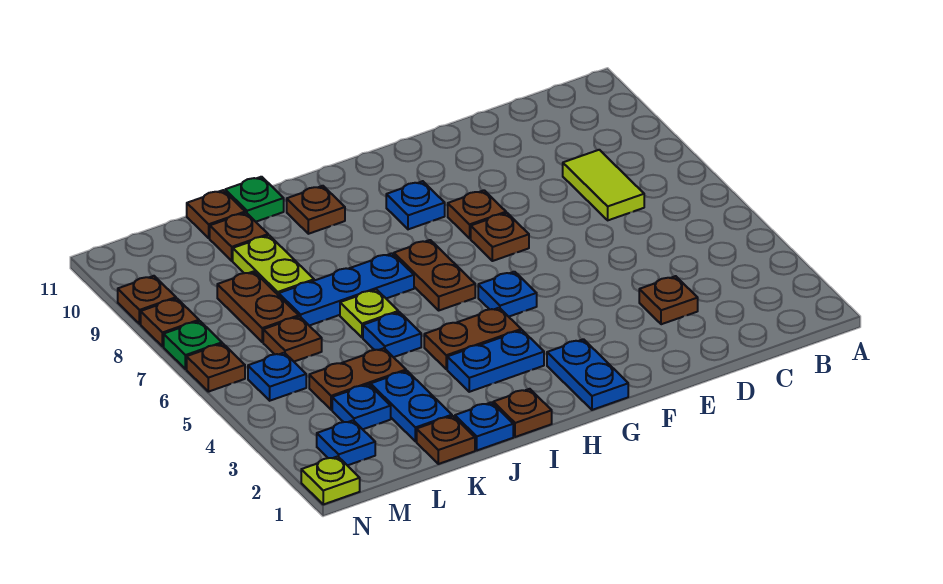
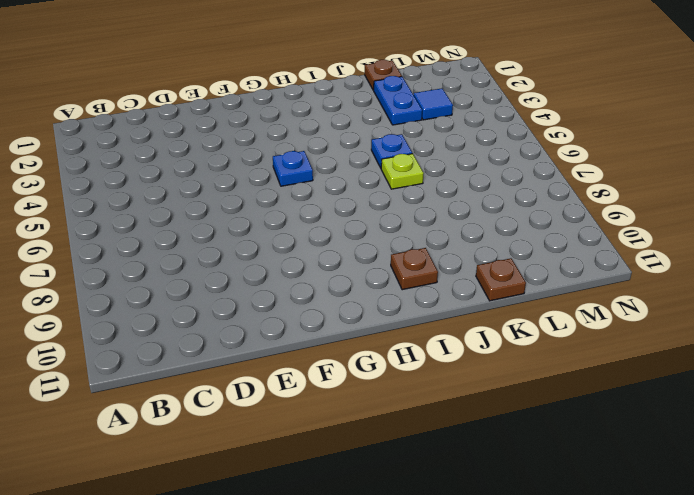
blue tile L3 level 1 -> blue plate L3 level 1
none -> lime tile C7:C8 level 1
none -> brown plate D3 level 1
none -> brown plate F7 level 1
none -> brown plate F8 level 1

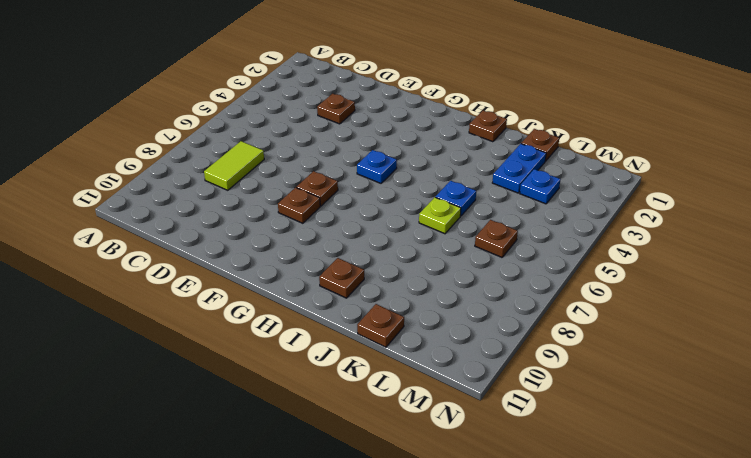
none -> blue plate G1:G2 level 1
none -> blue plate G9 level 1
none -> blue plate H3:I3 level 1
none -> brown plate H4:I4 level 1

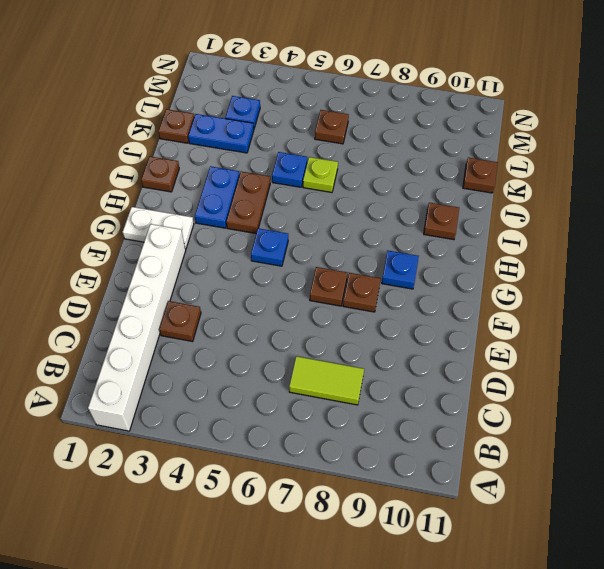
white brick A2:F2 level 1 -> none
white plate G1:G2 level 1 -> blue plate G1:G2 level 1
none -> brown plate H6:H7 level 1
none -> blue plate I7:K7 level 1
none -> blue plate J1 level 1
none -> green plate J11 level 1

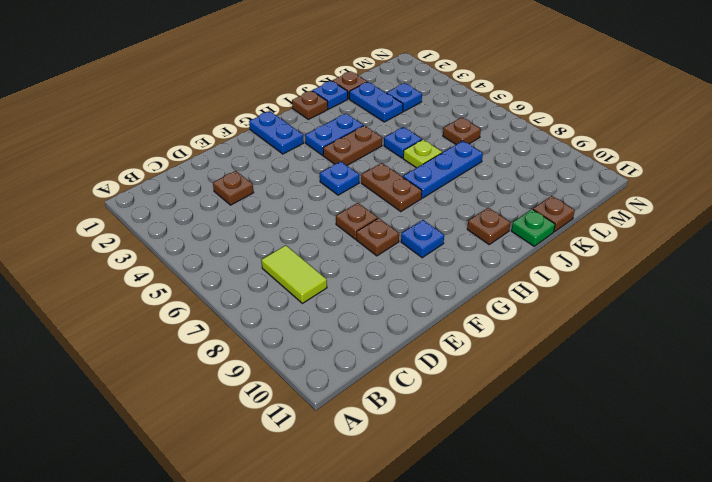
none -> brown plate K4:L4 level 1
none -> lime plate K8:K9 level 1
none -> brown plate K10 level 1
none -> brown plate L7:L8 level 1

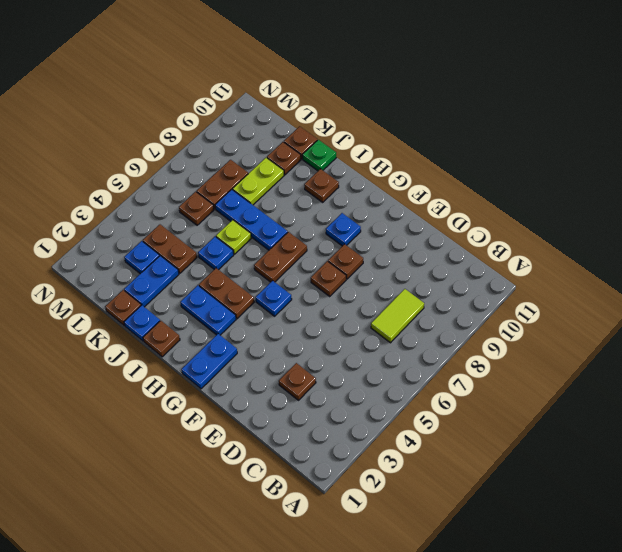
none -> blue plate M2 level 1
none -> blue plate M5 level 1
none -> lime plate N1 level 1
none -> brown plate N6 level 1

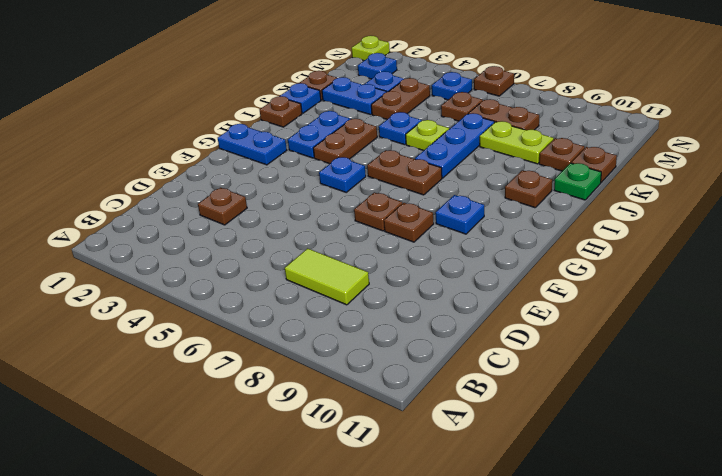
none -> green plate N7 level 1
none -> brown plate N8 level 1
none -> brown plate N9 level 1

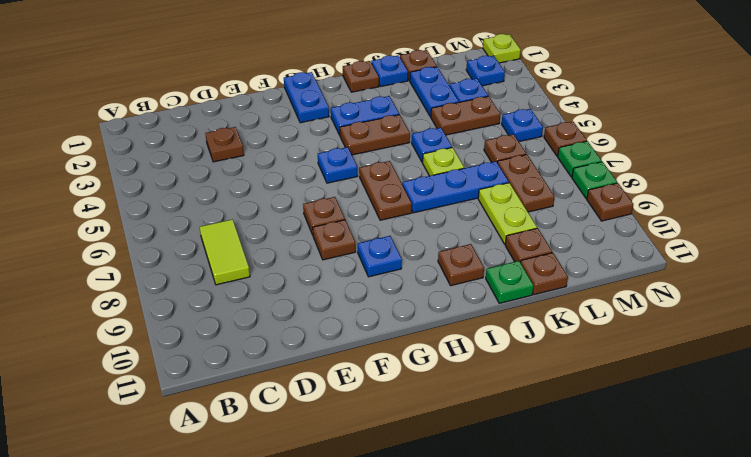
green plate N8 level 1 -> brown plate N8 level 1

